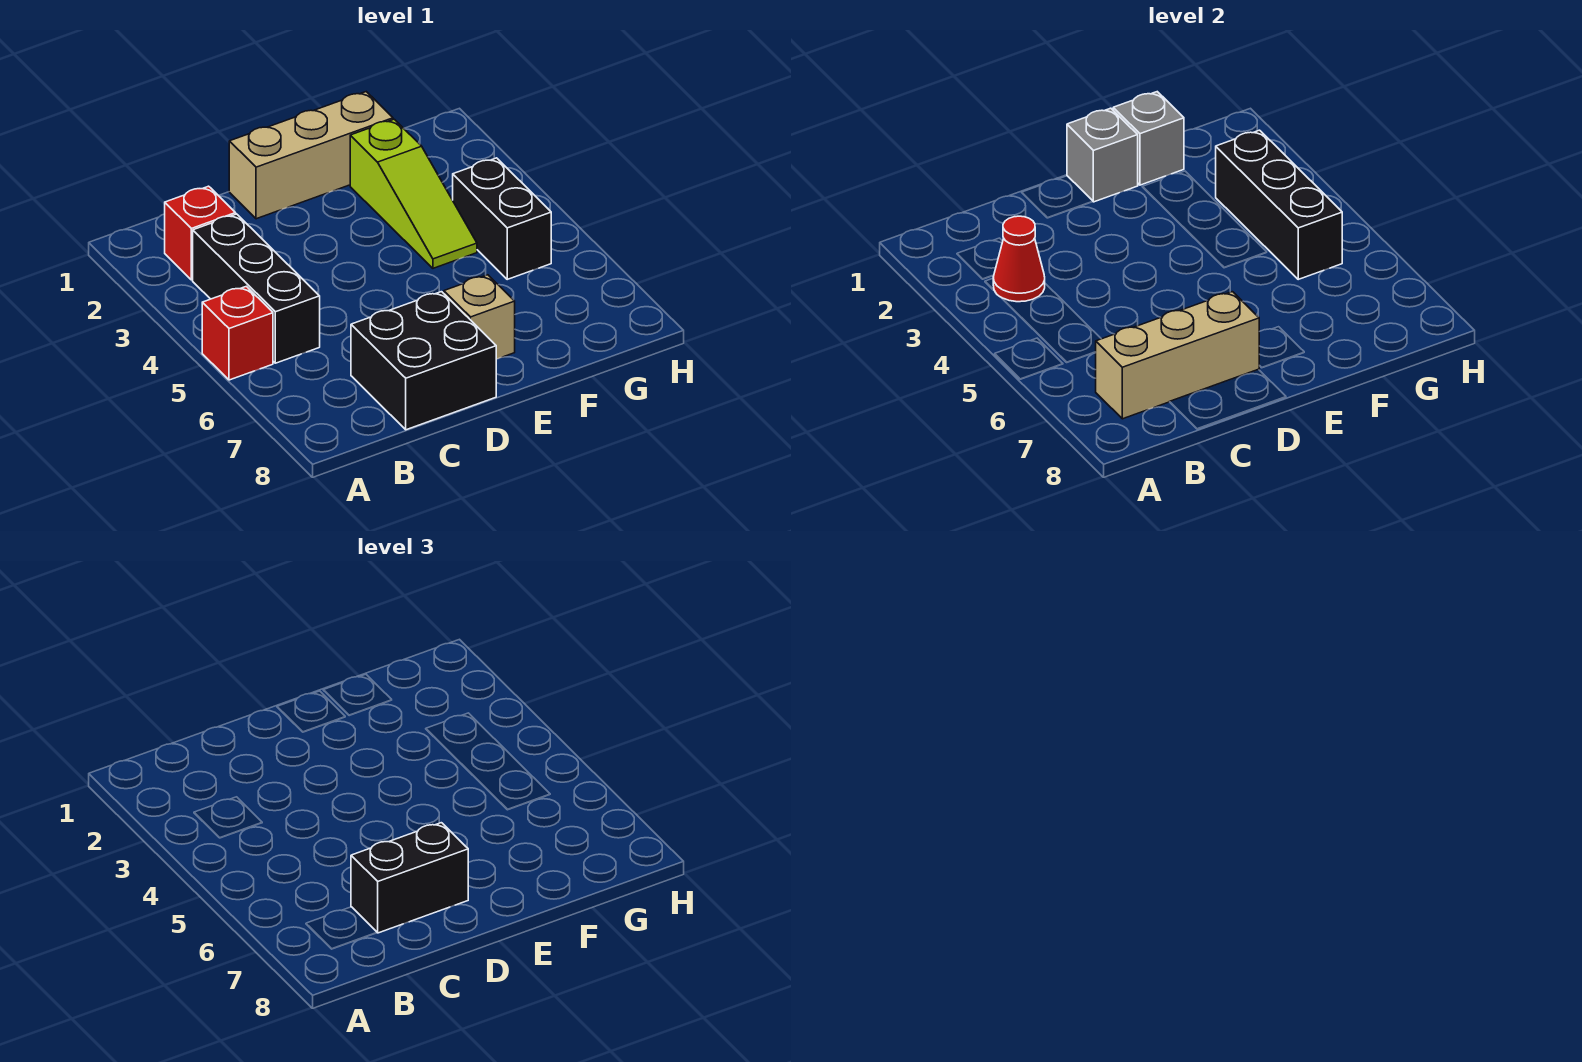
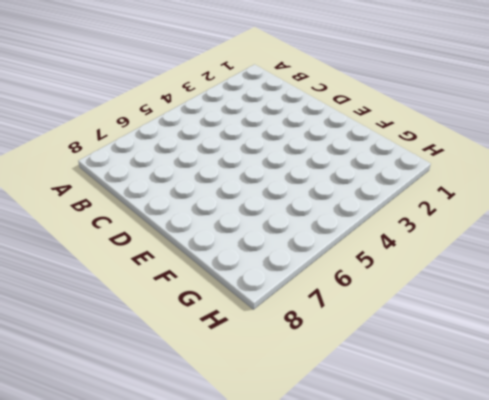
none -> red brick A5 level 1
none -> red brick B2 level 1
none -> black brick B3:B5 level 1

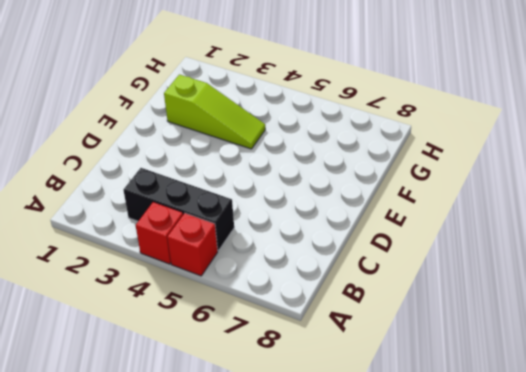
red brick A4 level 1 -> red brick B2 level 1
none -> black brick C7:D8 level 1
none -> tan brick D1:F1 level 1
none -> tan brick E7 level 1

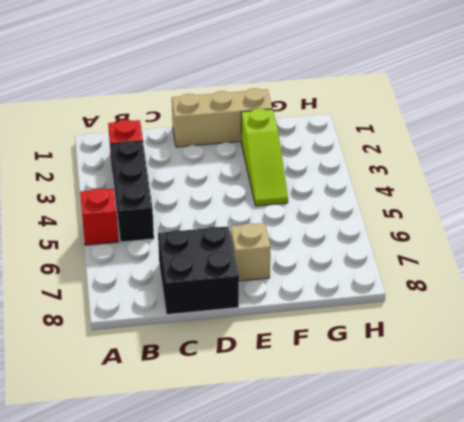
none -> black brick G4:G5 level 1
none -> red cone B3 level 2
none -> tan brick B7:D7 level 2

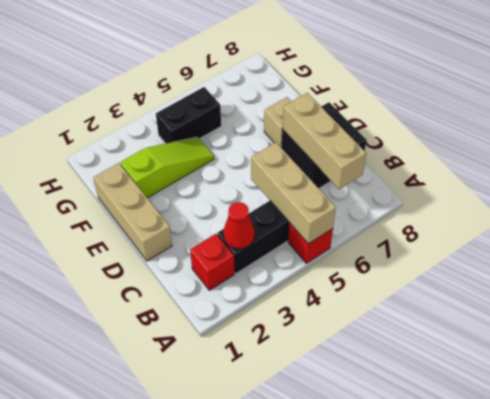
tan brick A5:C5 level 2 -> none
none -> grey brick E1 level 2
none -> grey brick F1 level 2
none -> black brick G3:G5 level 2

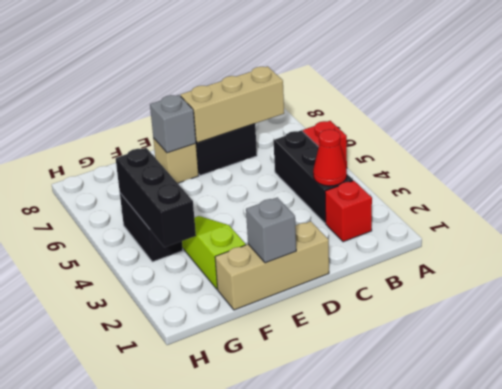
grey brick E7 level 2 -> grey brick F1 level 2
none -> black brick C7:D7 level 3

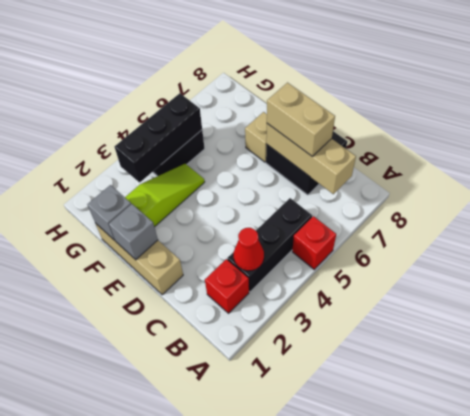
tan brick C7:D7 level 3 -> black brick C7:D7 level 3

